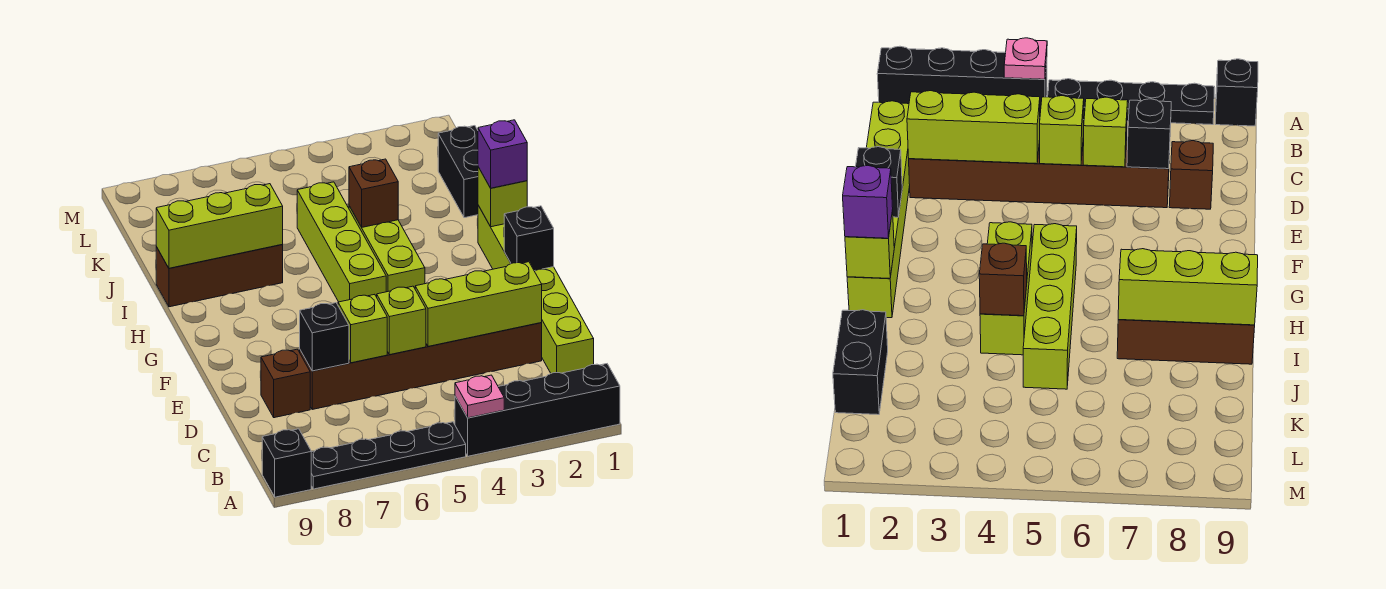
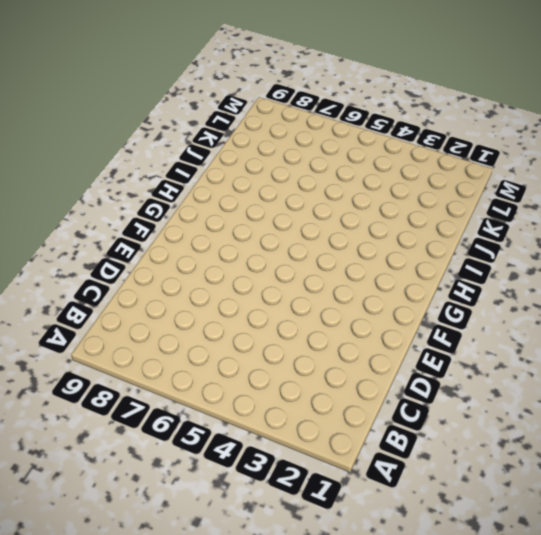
none -> black brick A1:A4 level 1
none -> black plate A5:A8 level 1
none -> black brick A9 level 1

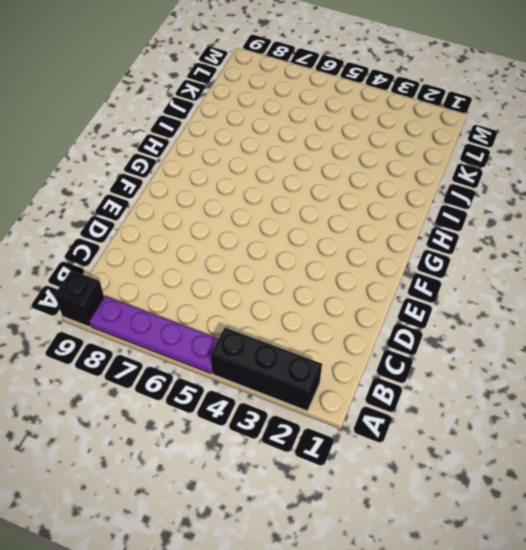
black brick A2:A4 level 1 -> black brick A1:A4 level 1
purple plate A5:A8 level 1 -> black plate A5:A8 level 1
none -> lime brick C1:H1 level 1
none -> brown brick D2:D7 level 1
none -> brown brick D8 level 1

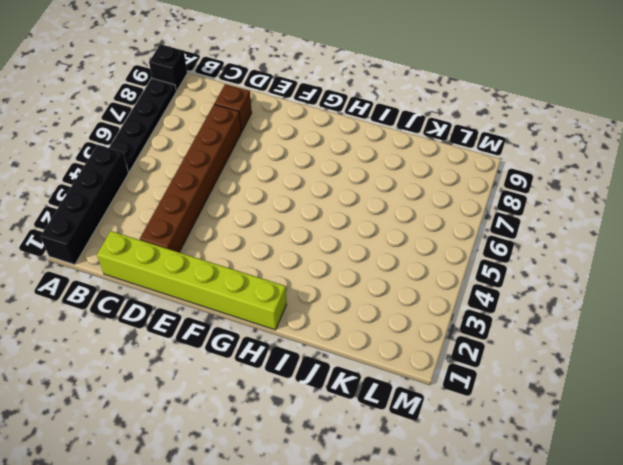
none -> lime brick G4:I4 level 1
none -> lime brick G5:J5 level 1
none -> brown brick I7:I9 level 1

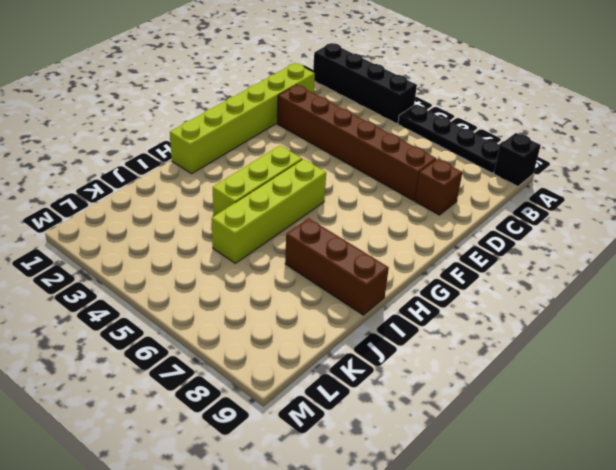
none -> black brick J1:K1 level 1
none -> pink plate A4 level 2
none -> lime brick D2:D4 level 2

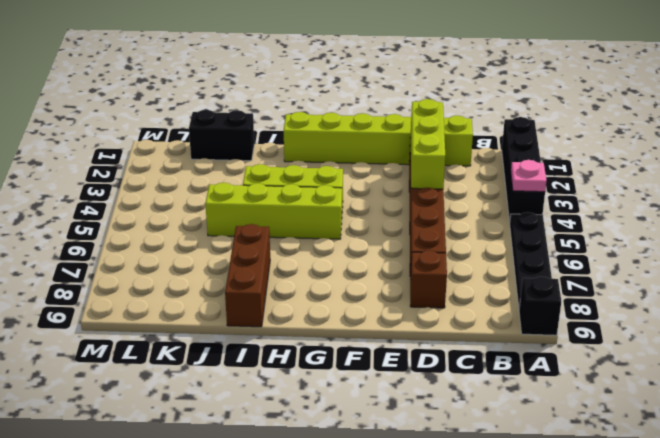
none -> lime brick D5 level 2
none -> lime brick D6 level 2
none -> black brick D7 level 2

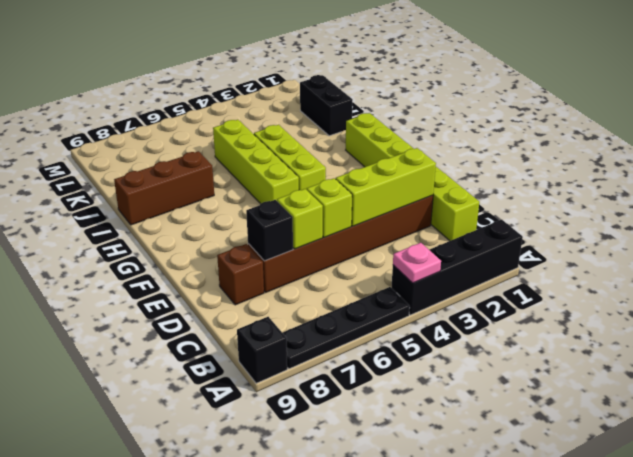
none -> black brick F1 level 2
none -> lime brick H1 level 2
none -> brown brick I4 level 2

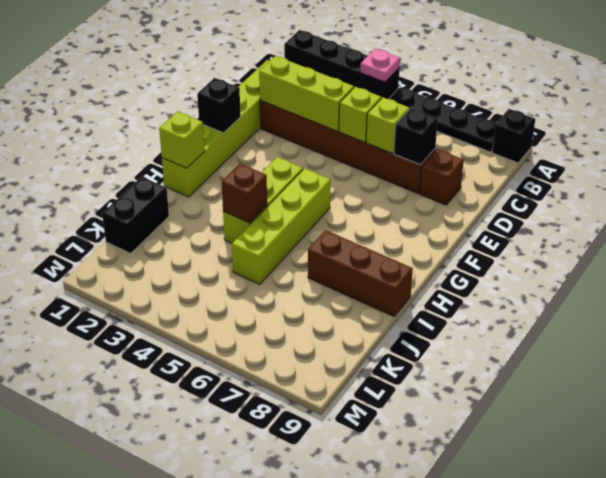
none -> lime brick I7:I9 level 2
none -> purple brick H1 level 3

